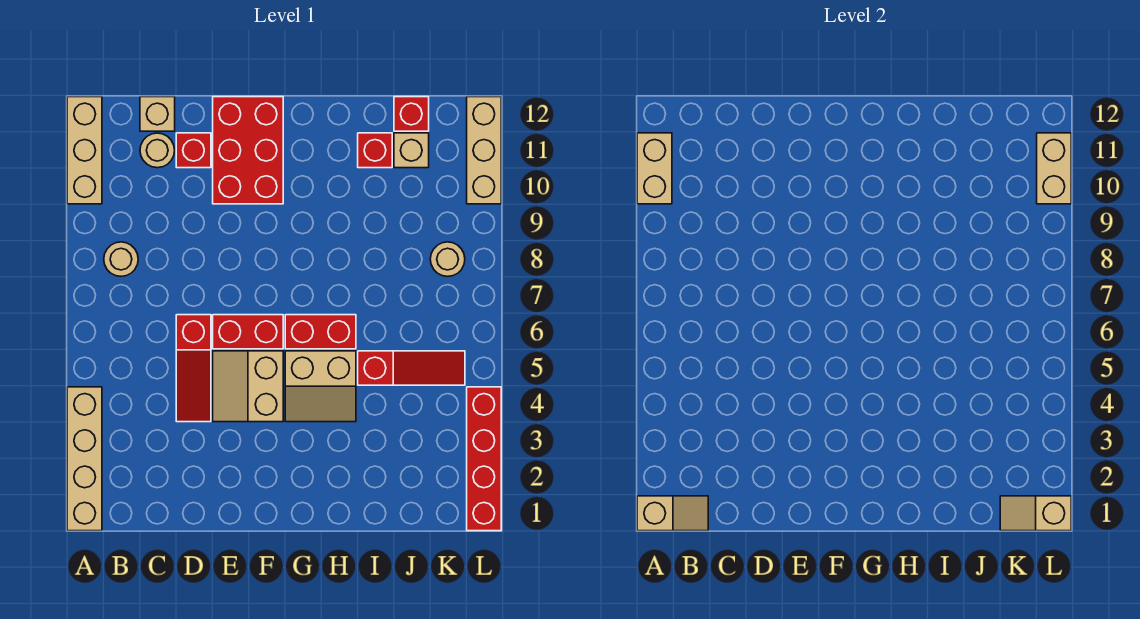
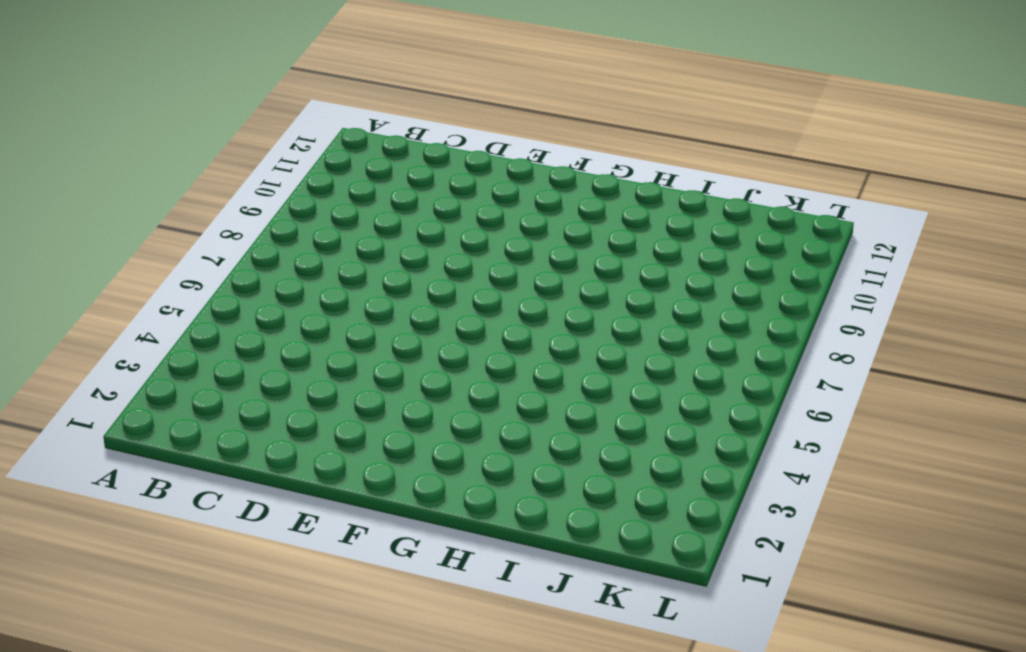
none -> tan brick A1:A4 level 1
none -> tan brick A10:A12 level 1
none -> tan round brick B8 level 1

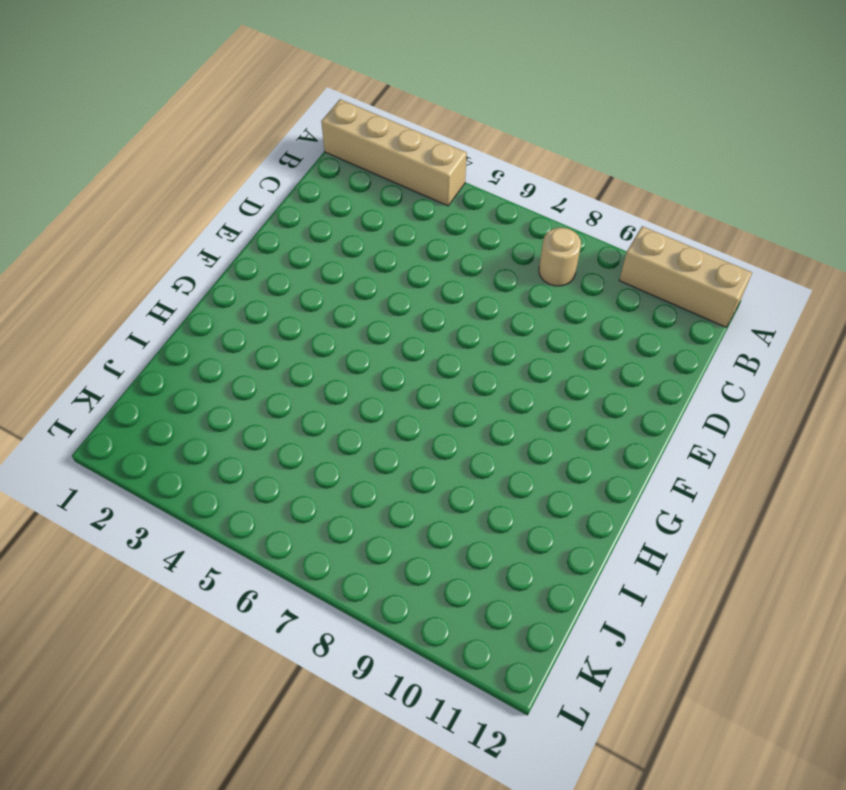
none -> tan round brick C11 level 1
none -> tan brick C12 level 1
none -> red slope D4:D6 level 1 top 6

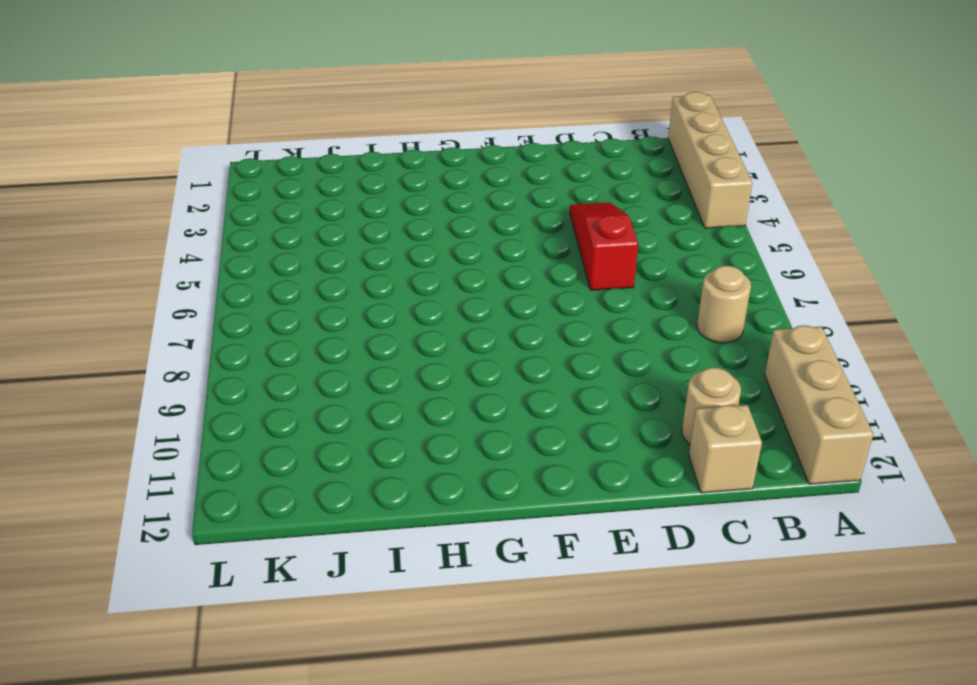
none -> red brick D11 level 1
none -> tan slope E4:F5 level 1 top F
none -> red brick E6:F6 level 1

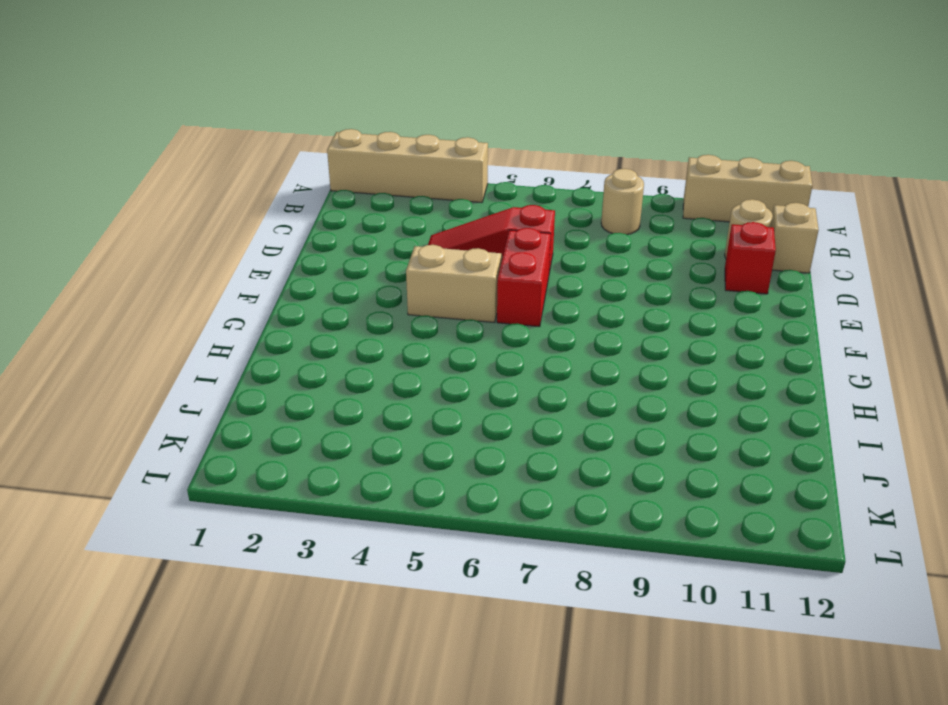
none -> red brick E10:F12 level 1
none -> tan slope G4:H5 level 1 top 5
none -> red brick G6:H6 level 1

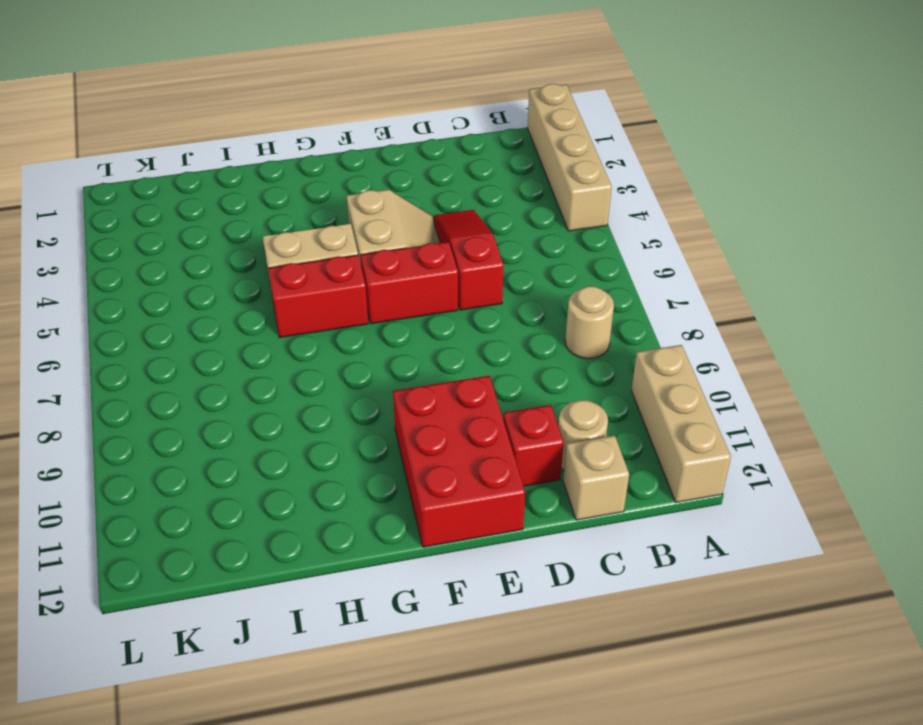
none -> red slope I5:K5 level 1 top I
none -> red brick I11 level 1
none -> tan brick J11 level 1

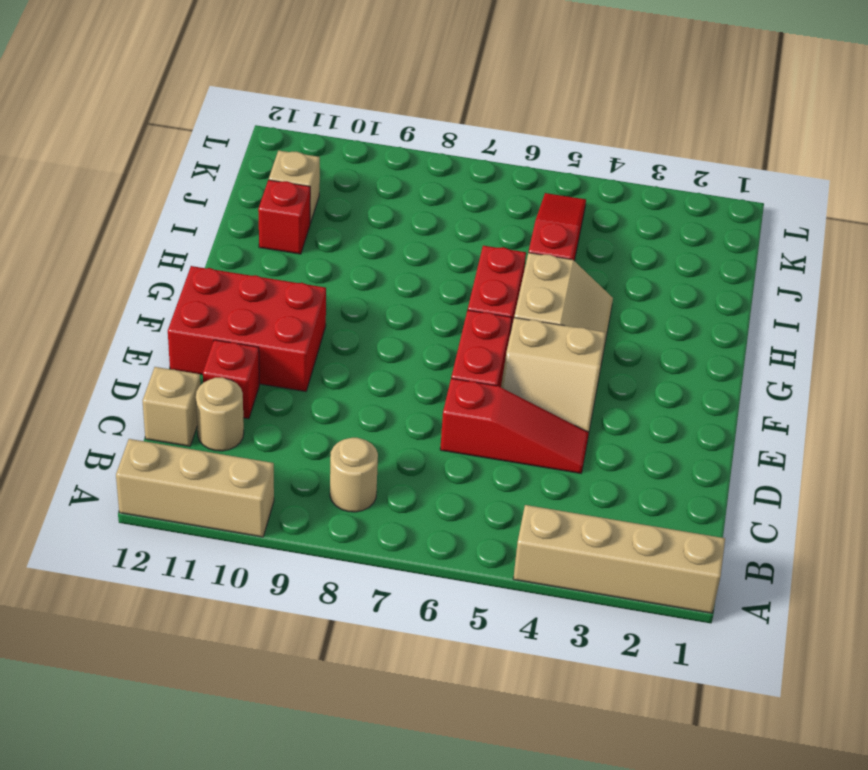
none -> red brick J12 level 1
none -> tan round brick K8 level 1
none -> red brick L1:L4 level 1

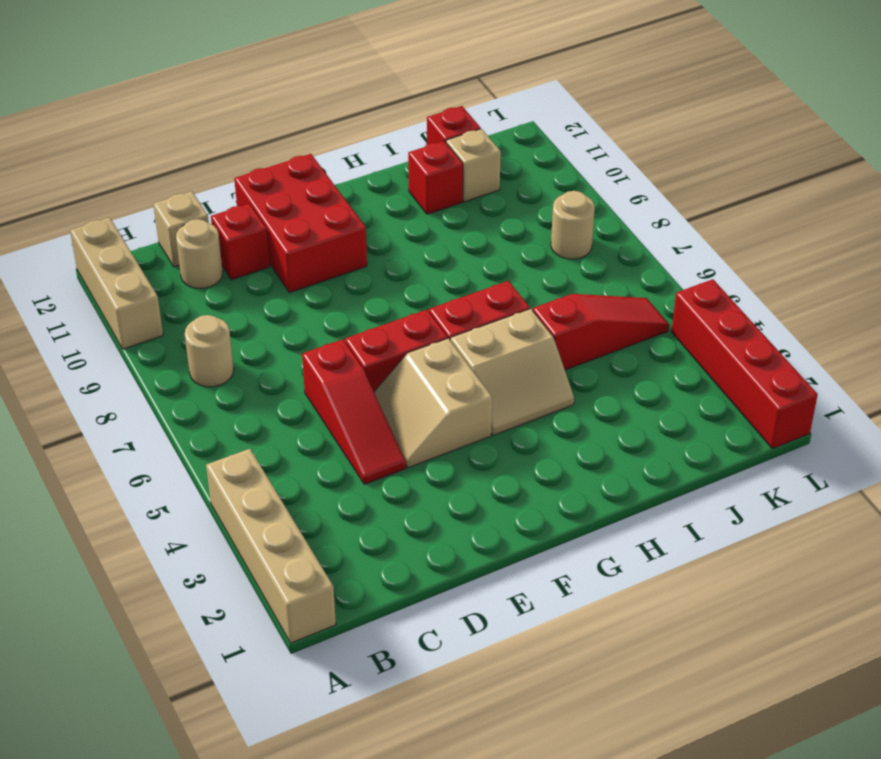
none -> tan brick L10:L12 level 1
none -> tan slope A1:B1 level 2 top A
none -> tan brick A10:A11 level 2

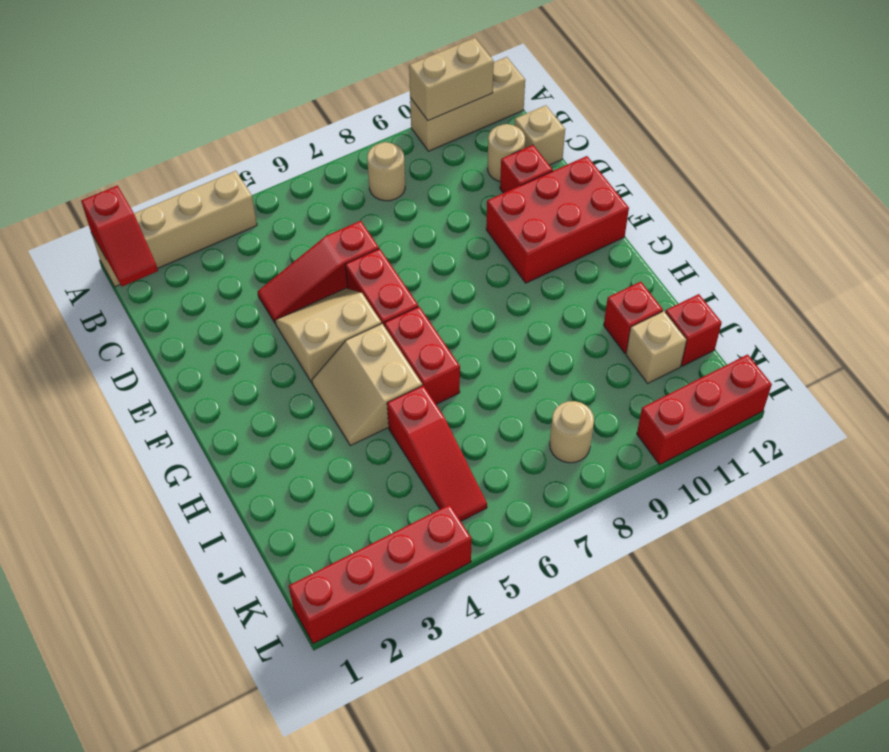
red slope A1:B1 level 2 top A -> tan slope A1:B1 level 2 top A
red brick L10:L12 level 1 -> tan brick L10:L12 level 1
none -> tan slope K1:L1 level 2 top L
none -> tan brick L10:L11 level 2

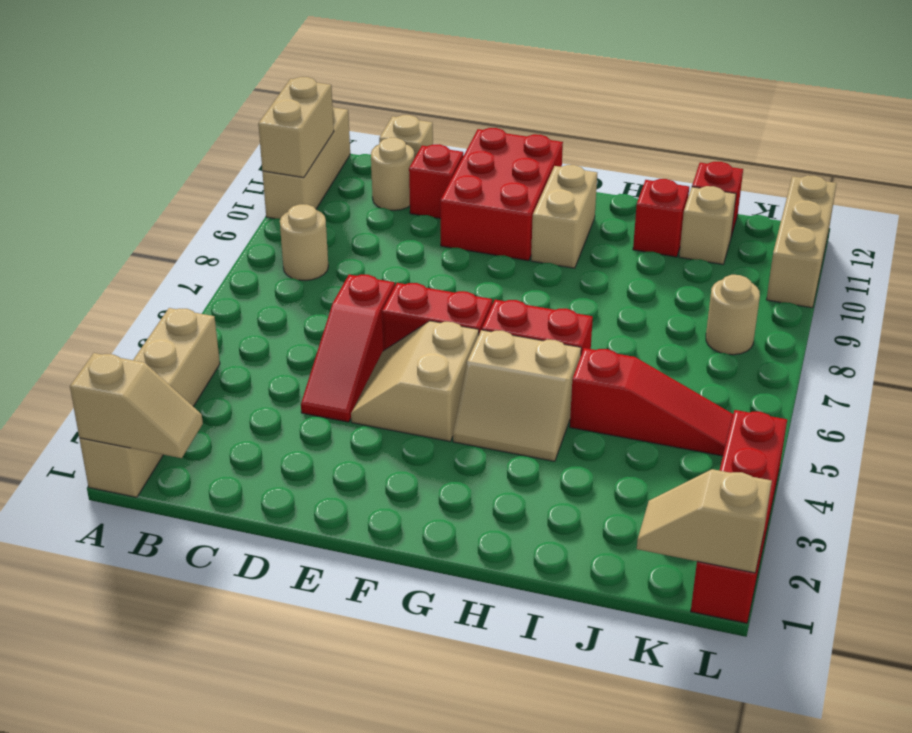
tan brick G10:G11 level 1 -> tan brick L10:L11 level 2

